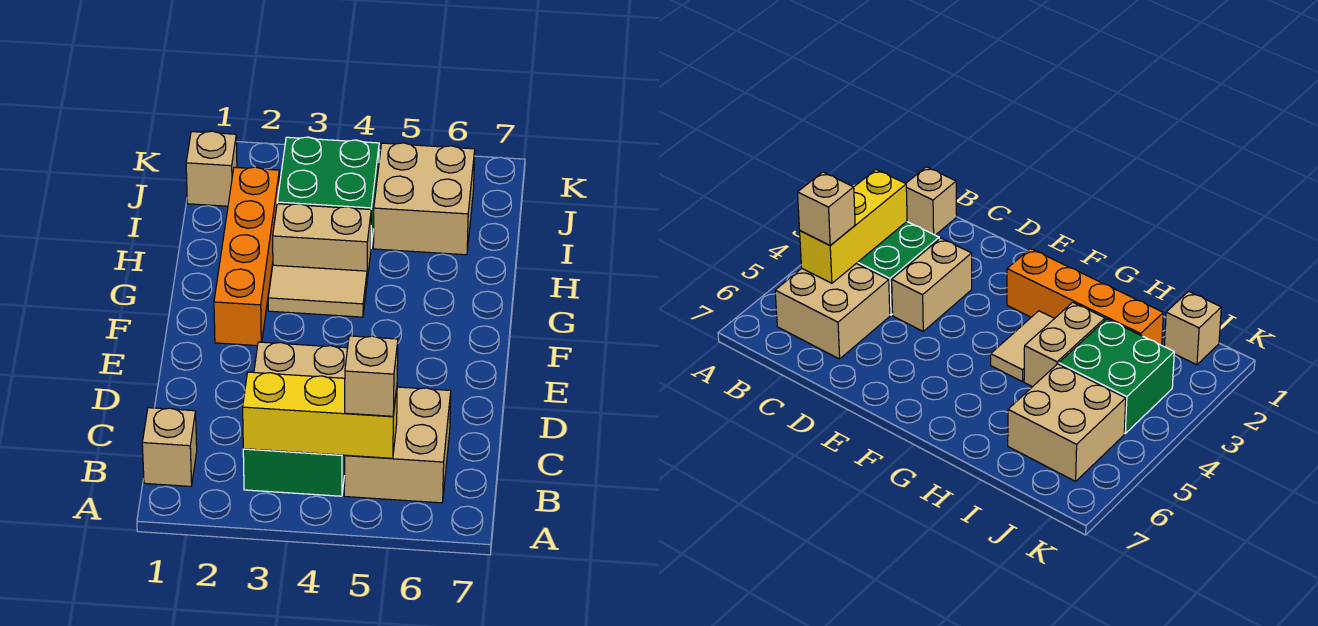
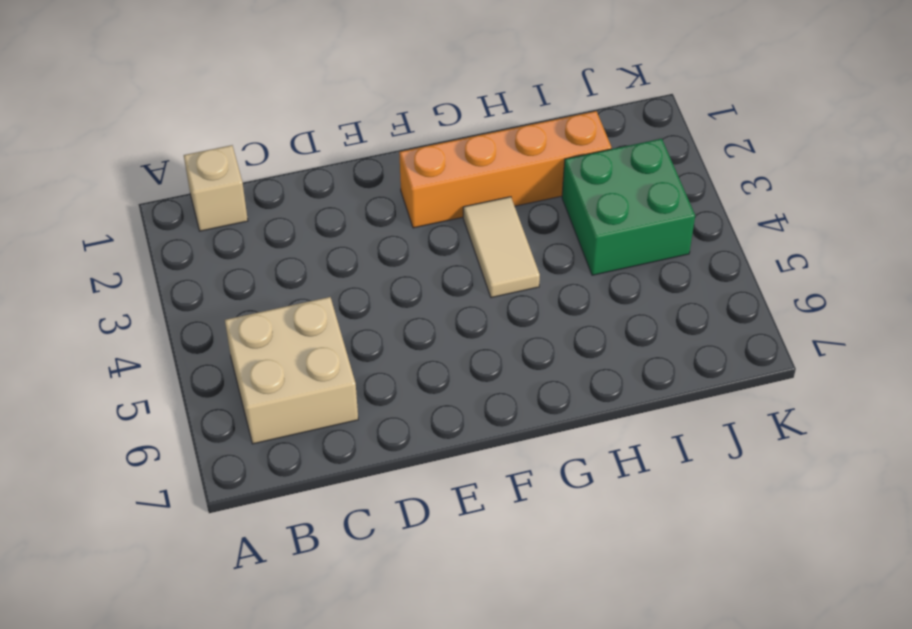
none -> green brick B3:C4 level 1
none -> tan brick D3:D4 level 1
none -> tan brick H3:H4 level 1

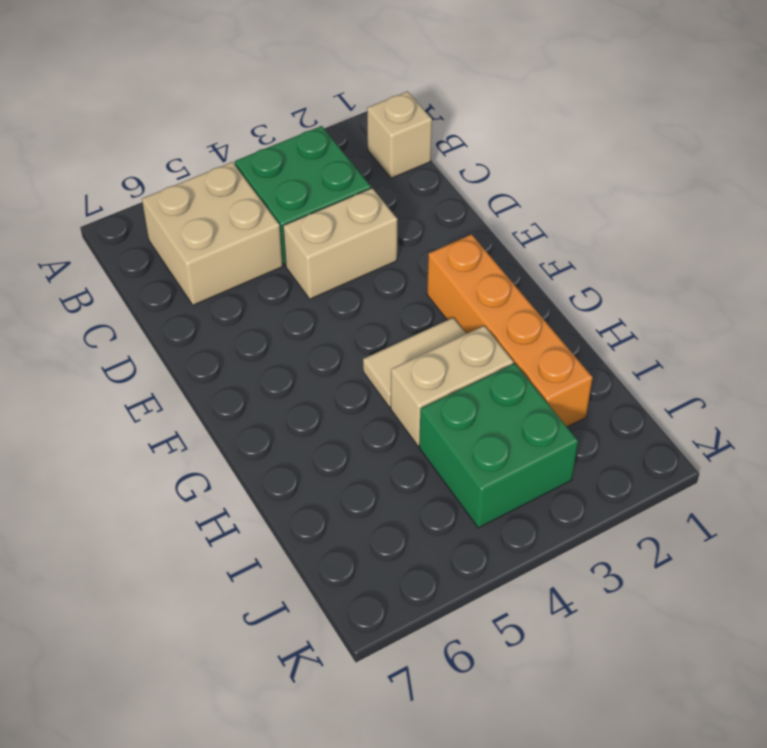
none -> tan brick I5:J6 level 1
none -> tan brick J1 level 1
none -> yellow brick B3:B5 level 2

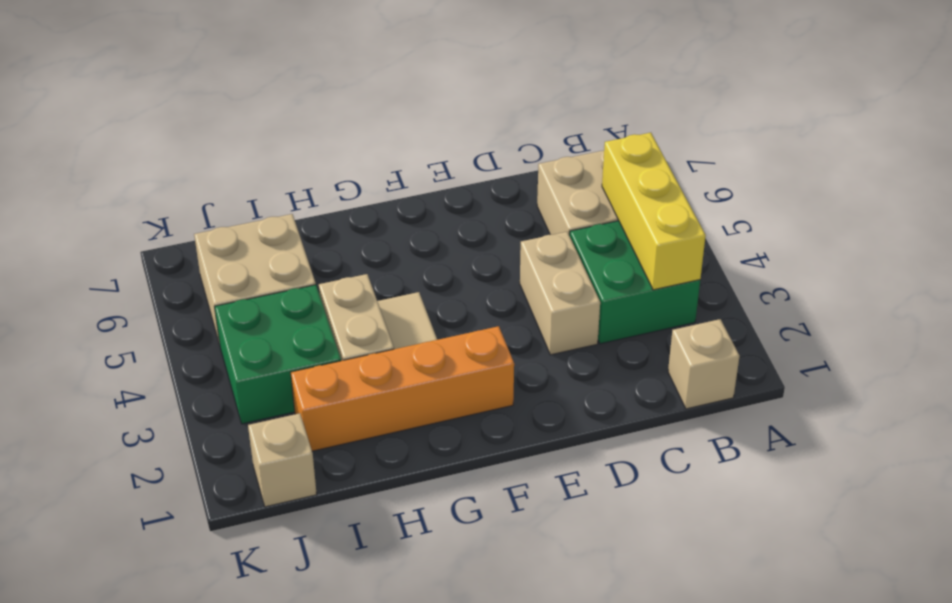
none -> tan brick B5 level 3

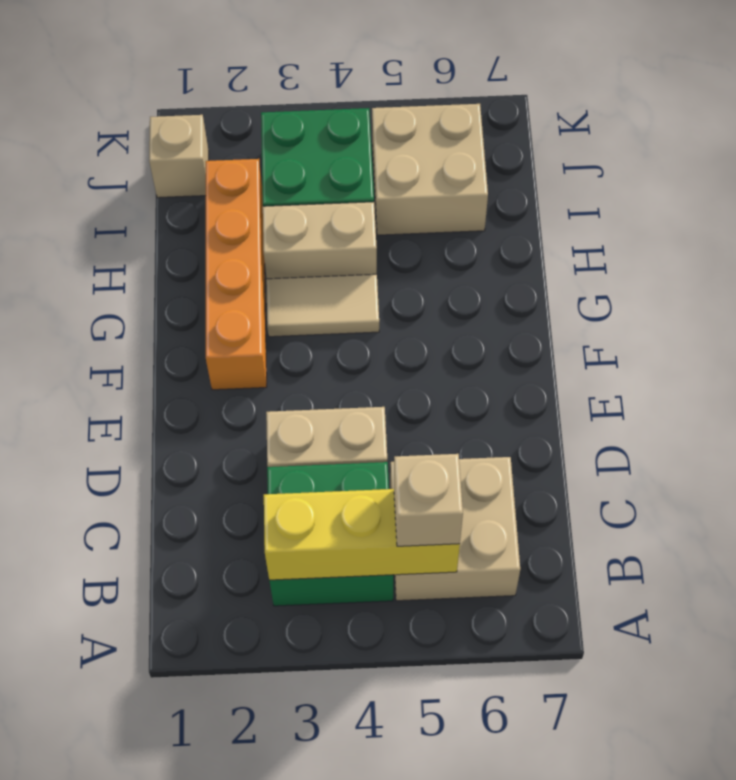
none -> tan brick B1 level 1

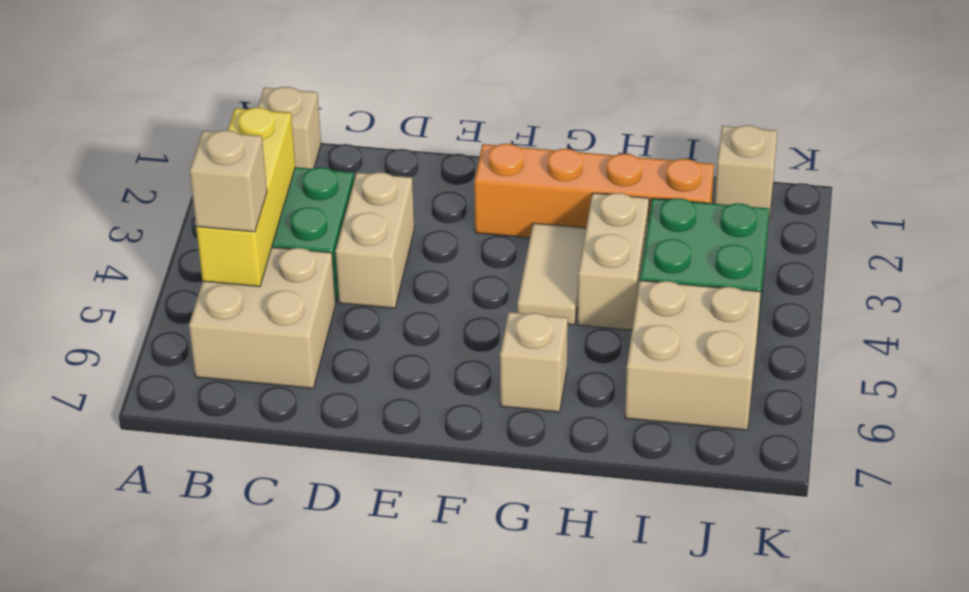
tan brick G6 level 1 -> none

